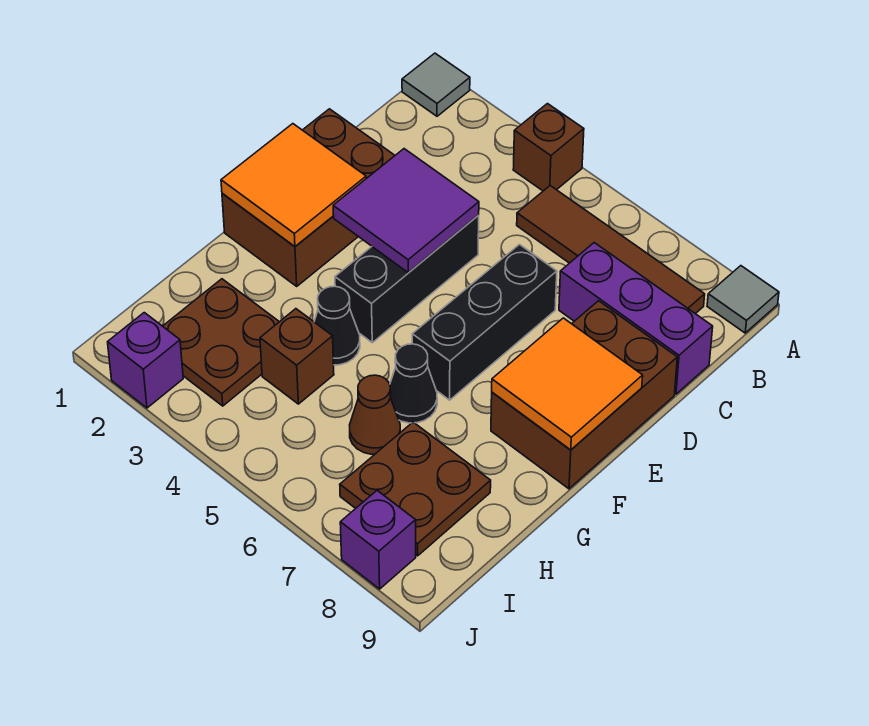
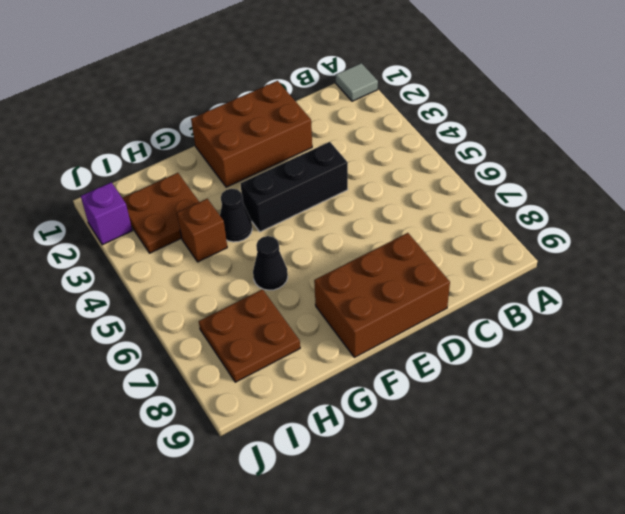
none -> brown brick A4 level 1
none -> grey tile A9 level 1
none -> brown tile B5:B8 level 1

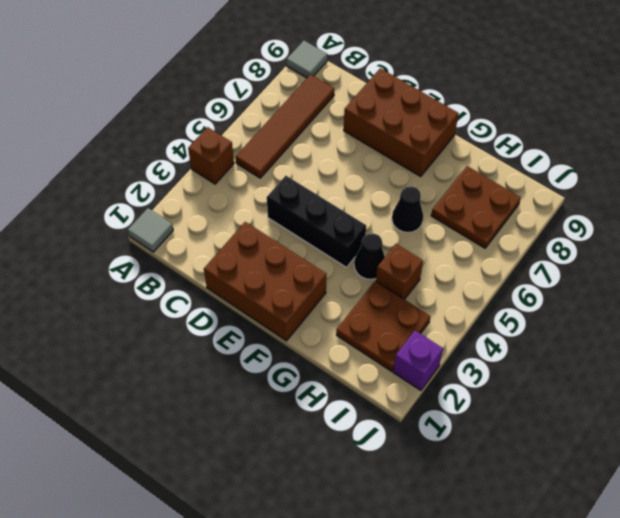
none -> purple brick C7:C9 level 1
none -> black brick D6:F6 level 1
none -> brown cone H6 level 1

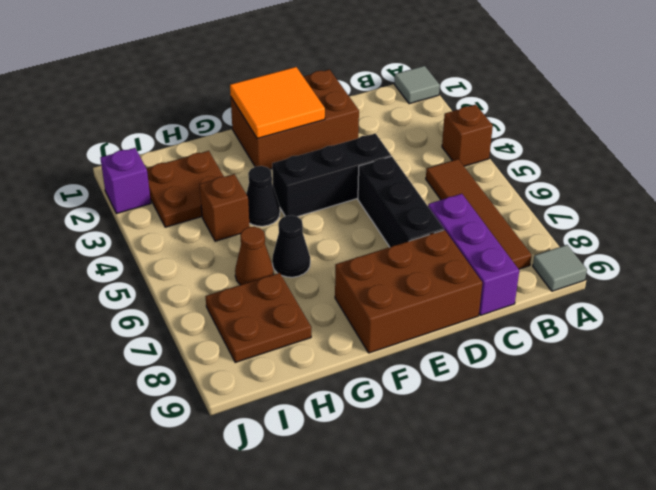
black brick D5:D7 level 1 -> black brick D6:F6 level 1
none -> purple brick J8 level 1
none -> purple tile D3:E4 level 2
none -> orange tile E8:F9 level 2

